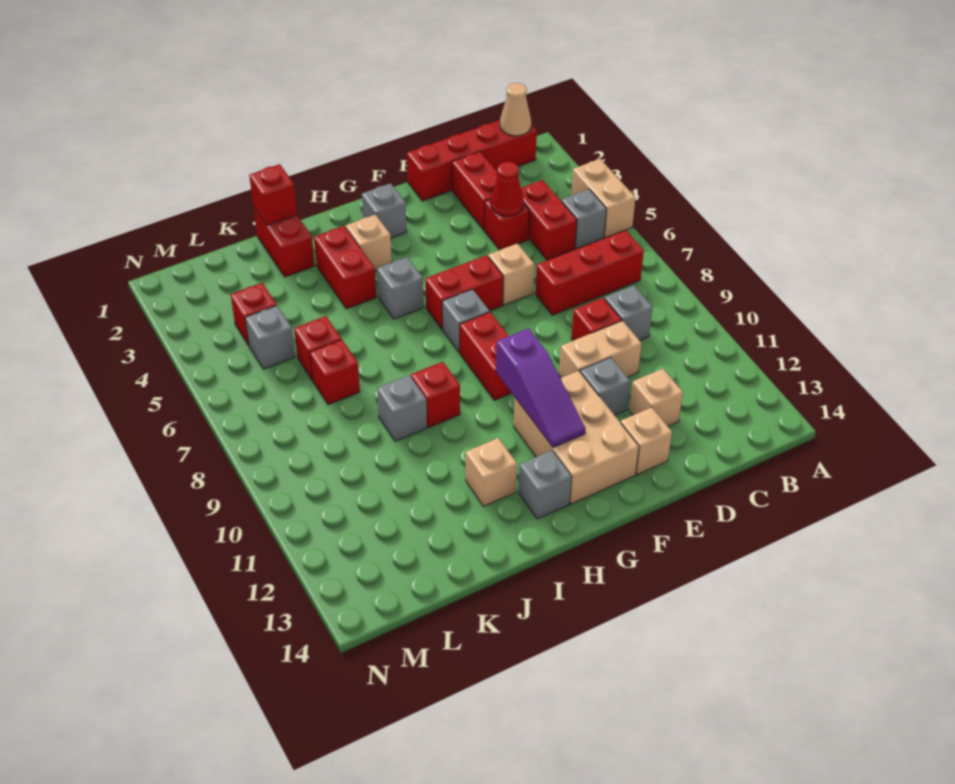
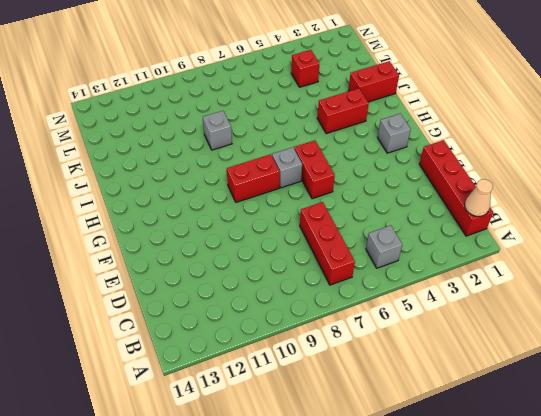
none -> tan brick A4:A5 level 1
none -> red brick C4:C5 level 1
none -> grey brick C9 level 1
none -> red brick D2:D3 level 1

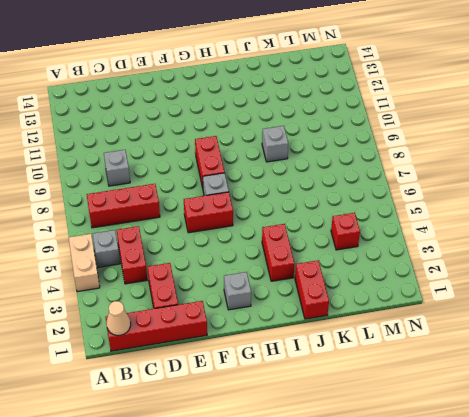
none -> red brick D4 level 1
none -> red brick D9 level 1
none -> tan brick D10:E10 level 1
none -> tan brick D12 level 1

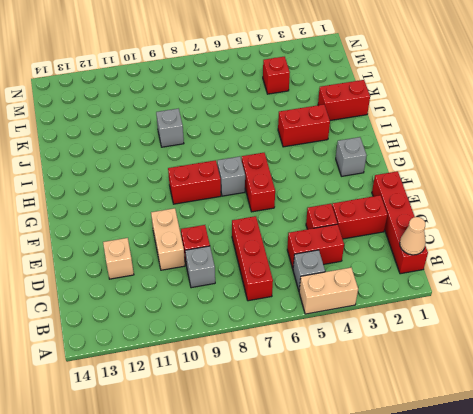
none -> tan brick E6 level 1
none -> grey brick E11 level 1
none -> tan brick E13 level 1
none -> tan brick F11:G13 level 1

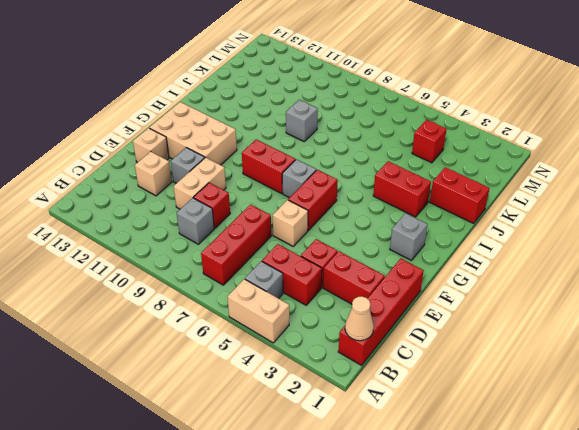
none -> tan brick H3 level 1
none -> grey brick H5 level 1
none -> grey brick H13 level 1
none -> red brick I9 level 1

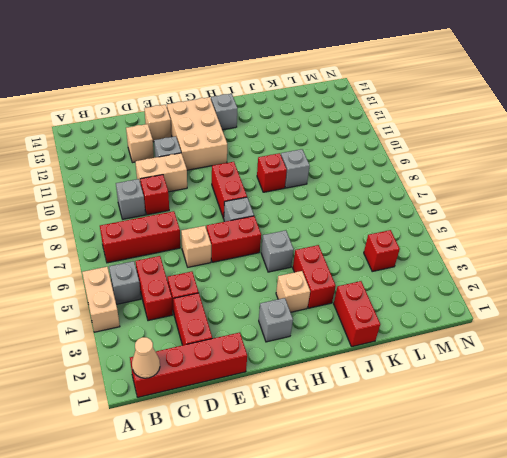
none -> tan brick I12 level 1
none -> red brick K6 level 1
none -> red brick K7 level 1
none -> grey brick L5 level 1

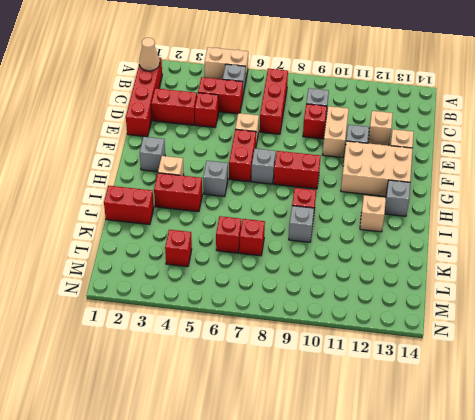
none -> grey brick L5 level 1
none -> red cone D4 level 2
none -> purple slope G10:G12 level 2 top 10
none -> red brick J1 level 2

